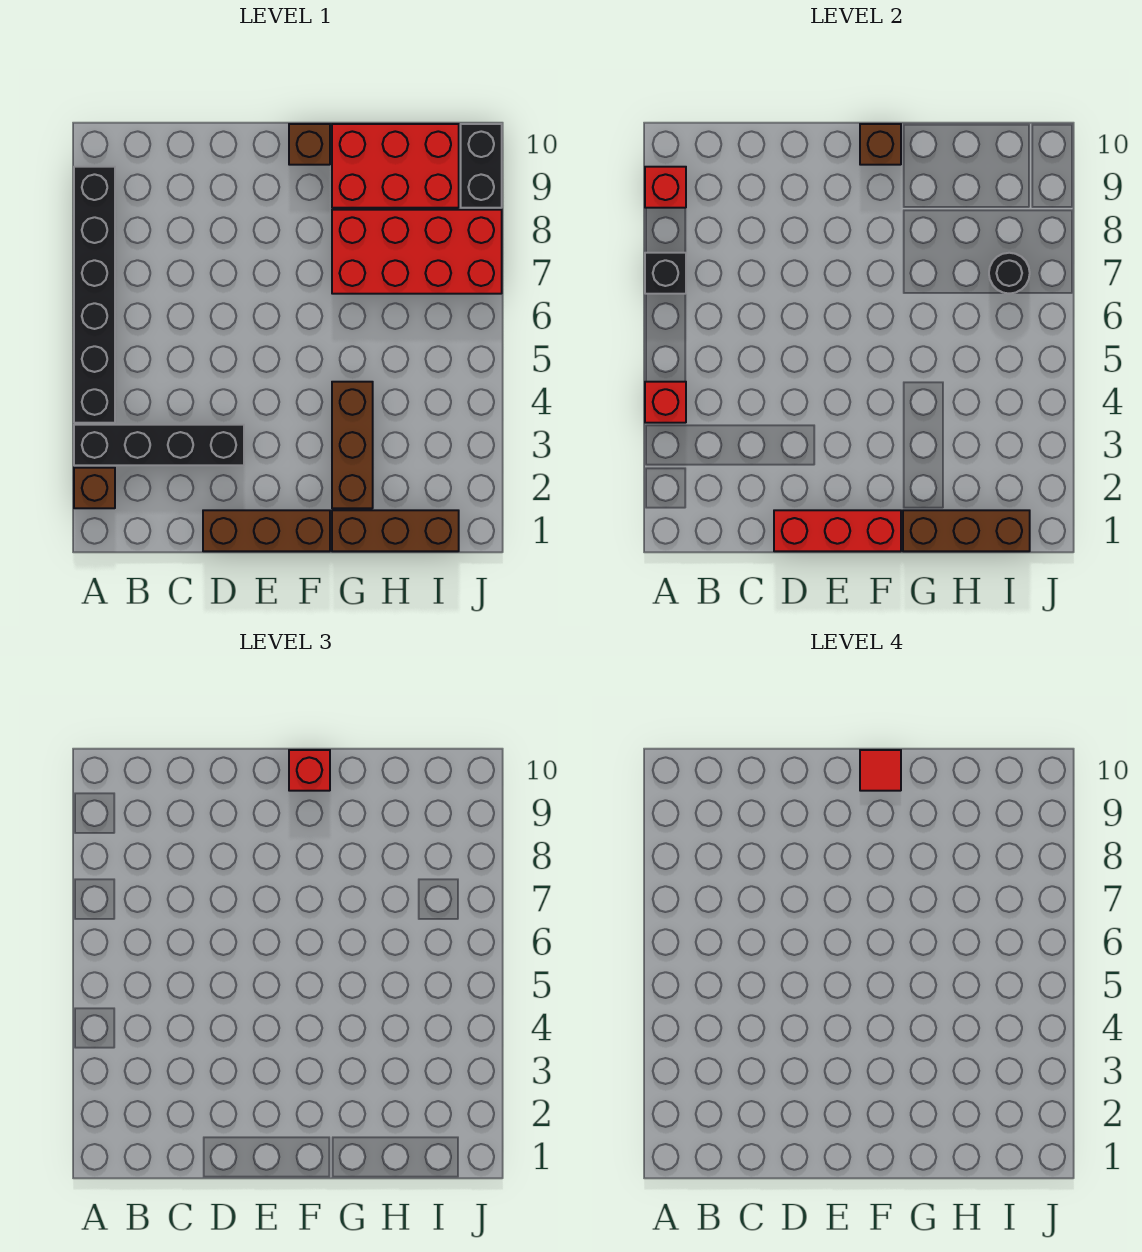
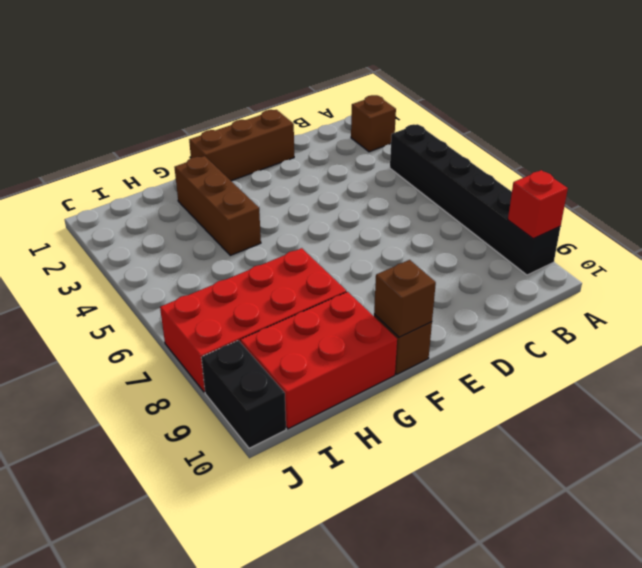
none -> black brick A3:D3 level 1
none -> brown brick G1:I1 level 1
none -> red brick A4 level 2

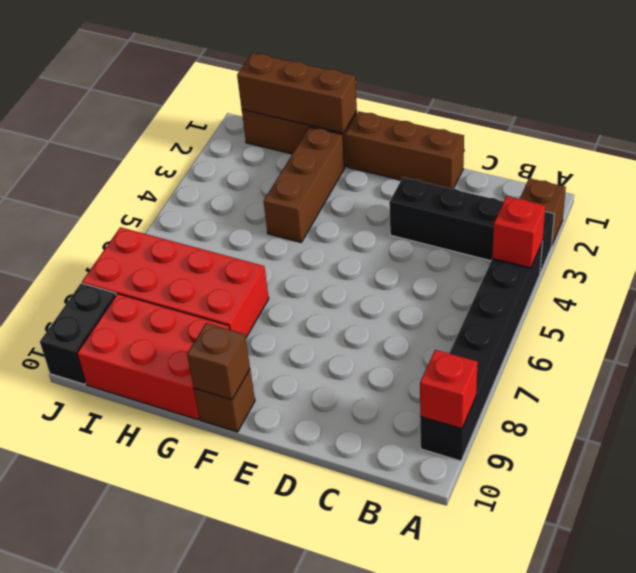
none -> black brick A7 level 2
none -> red brick D1:F1 level 2
none -> black round brick I7 level 2

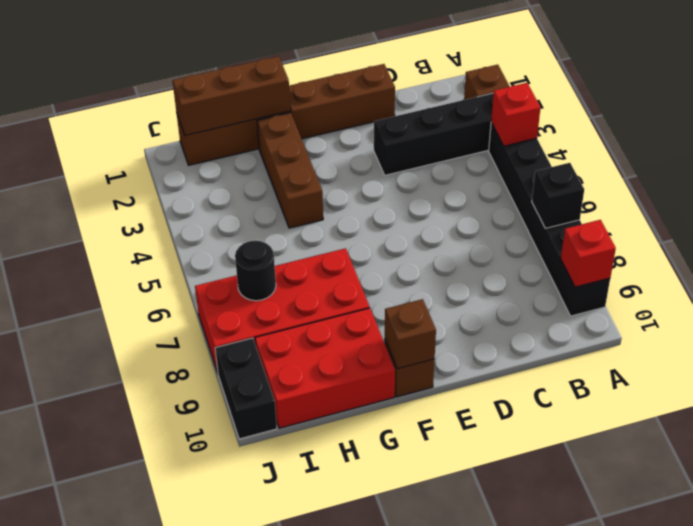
none -> red brick D1:F1 level 2
none -> red brick F10 level 3
none -> red tile F10 level 4

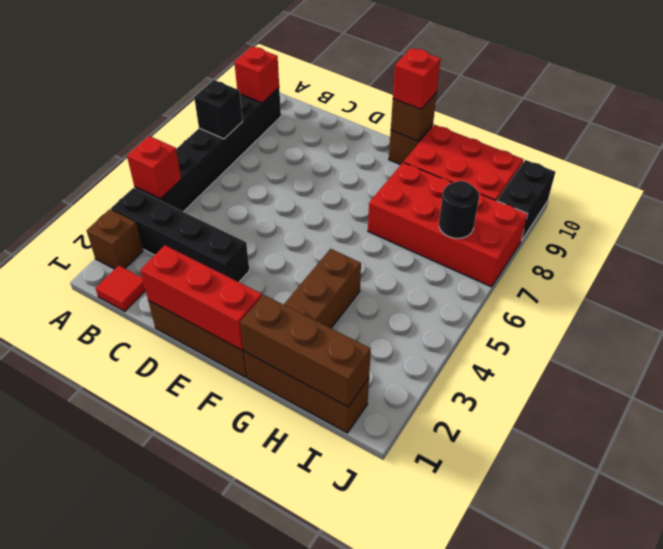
red tile B1 level 1 -> red tile F10 level 4

